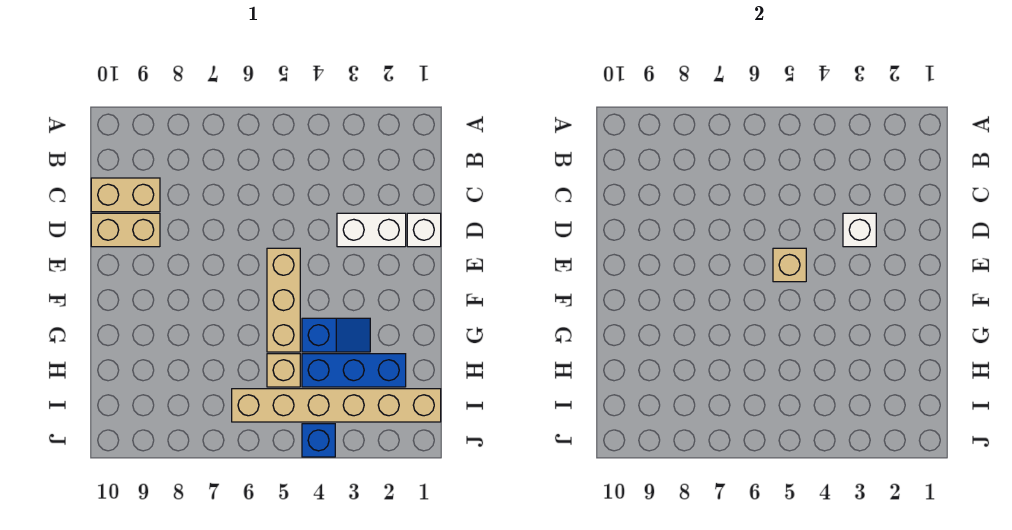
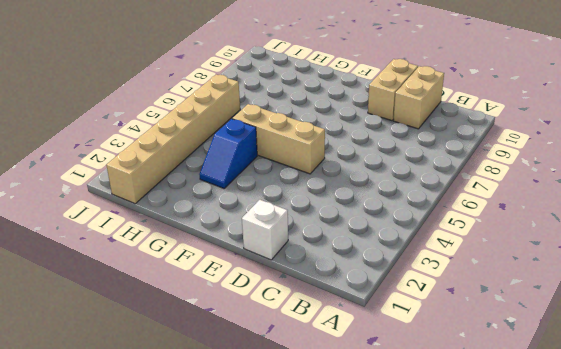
none -> white brick D2:D3 level 1
none -> blue brick H2:H4 level 1
none -> tan brick H5 level 1

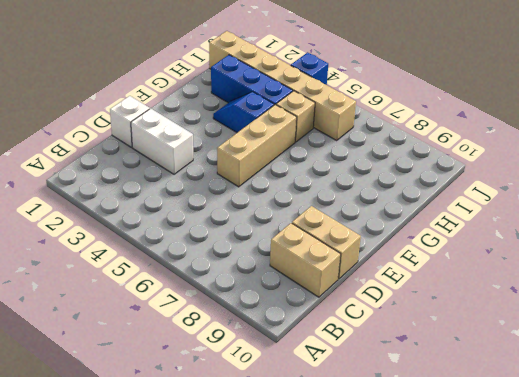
none -> white brick D3 level 2
none -> tan brick E5 level 2

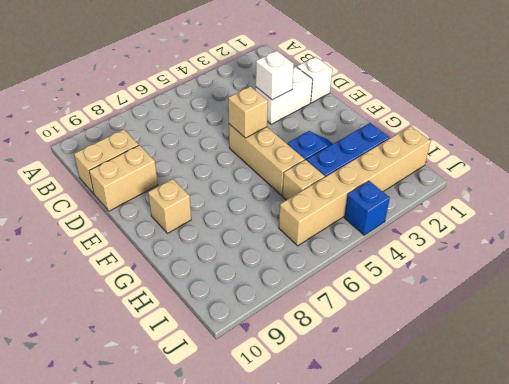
tan brick F9 level 1 -> none

